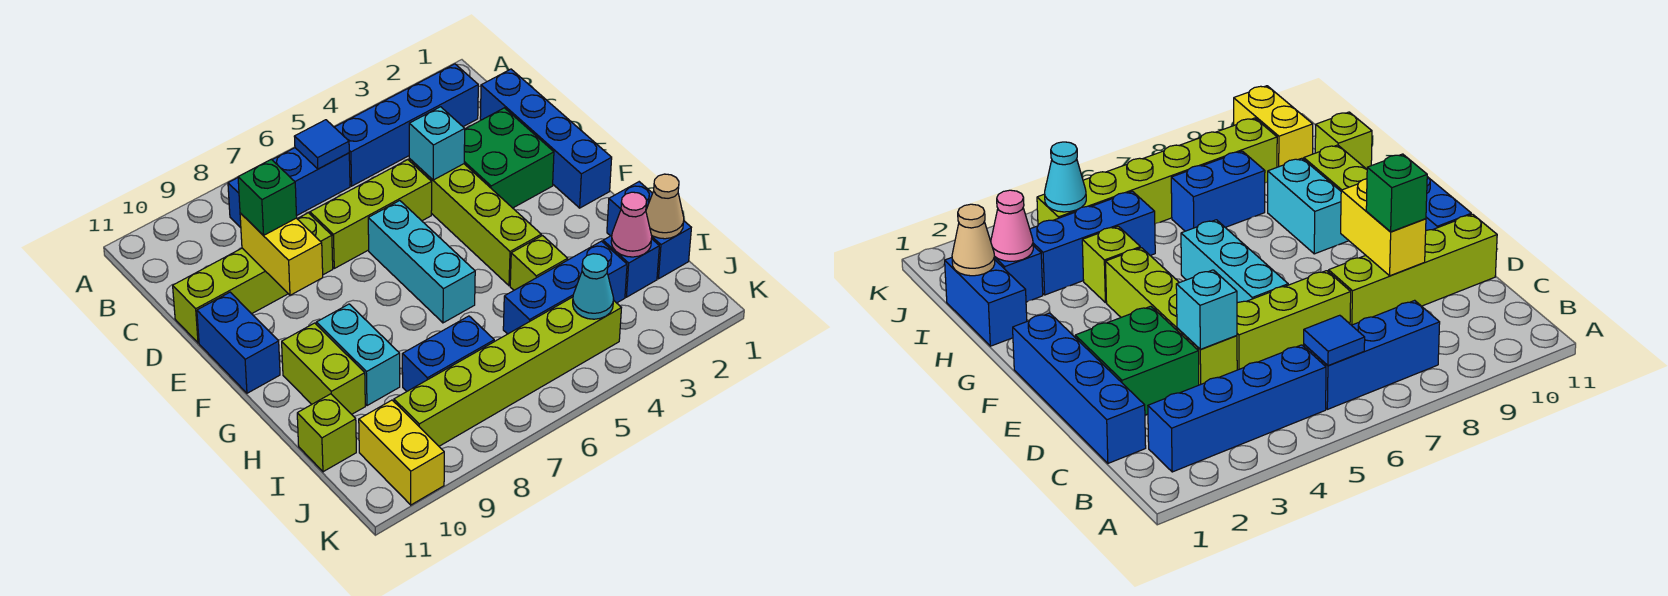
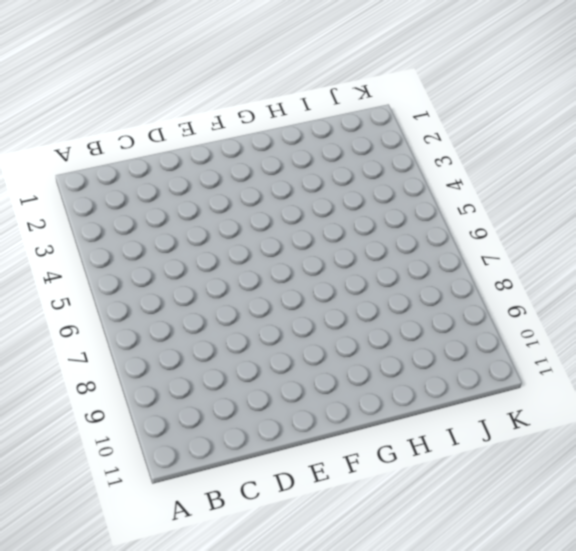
none -> blue brick B2:B5 level 1
none -> blue brick B6:B8 level 1
none -> blue brick C1:F1 level 1

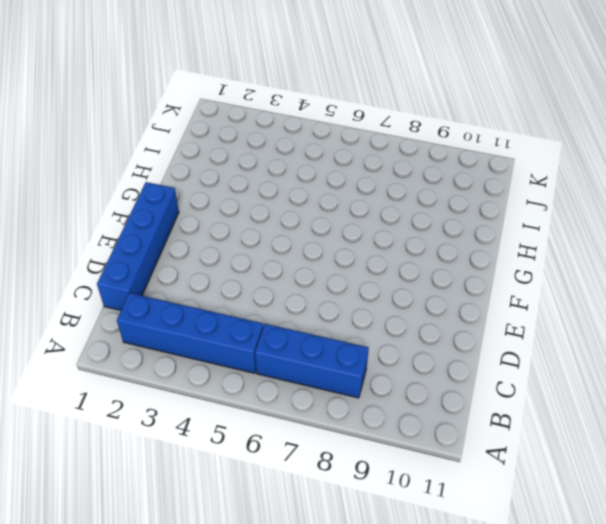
none -> green brick D2:E3 level 1
none -> lime brick D4:G4 level 1
none -> lime brick D5:D7 level 1

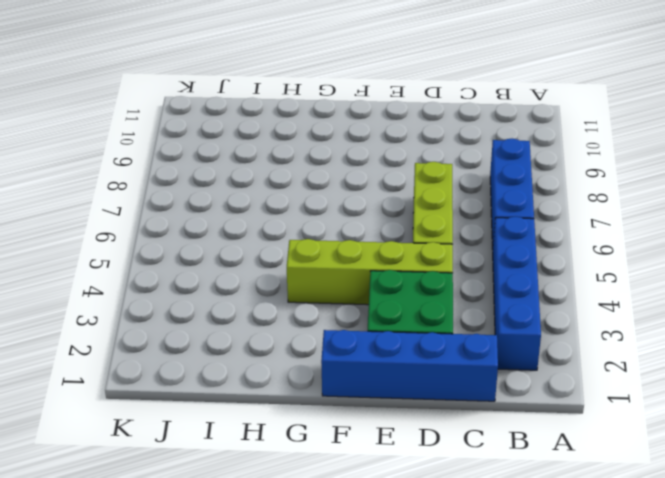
none -> lime brick D8:D11 level 1
none -> cyan brick E6:G6 level 1
none -> blue brick E11:F11 level 1

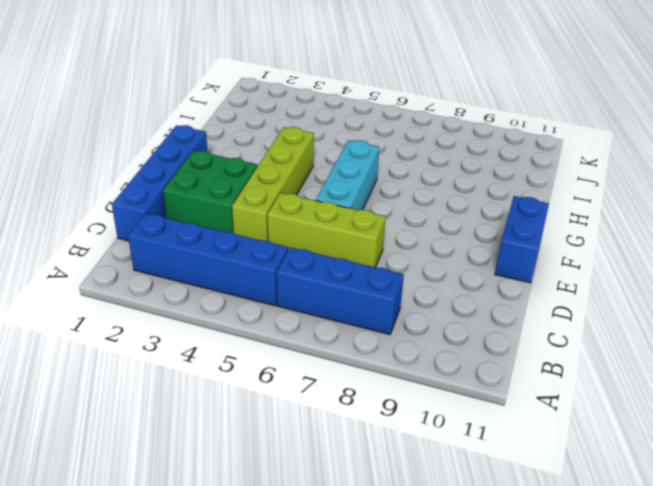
none -> lime brick D8:D11 level 1
none -> cyan brick G9:H9 level 1
none -> lime brick G10:H10 level 1

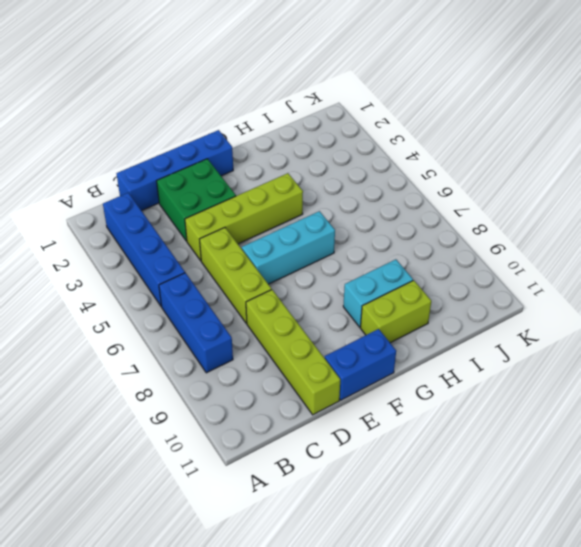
none -> blue brick H1:I1 level 1
none -> lime brick H4 level 1
none -> blue brick I2 level 1

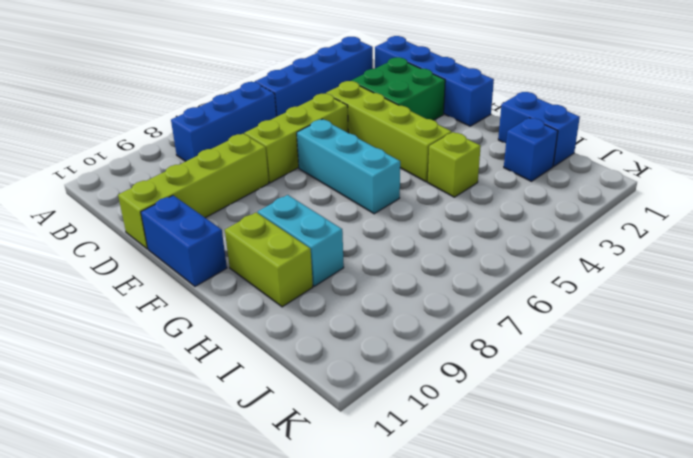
none -> blue brick I3:I5 level 1
none -> blue brick I7:I8 level 1
none -> lime brick I11 level 1

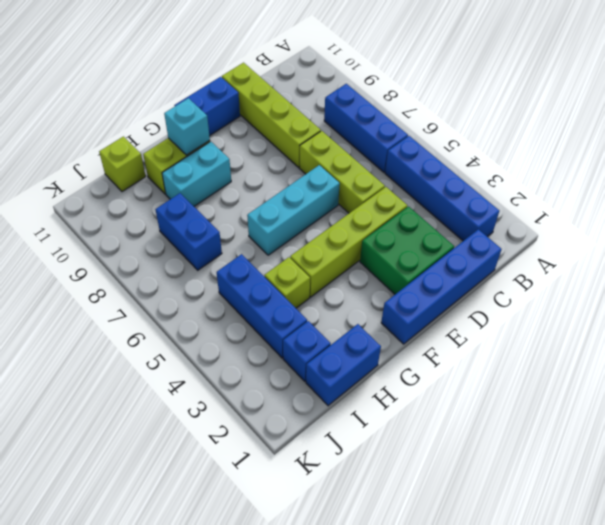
cyan brick G10 level 2 -> cyan brick D4 level 2
none -> lime brick J4:J9 level 1
none -> yellow brick J10:K10 level 1
none -> blue tile B6 level 2

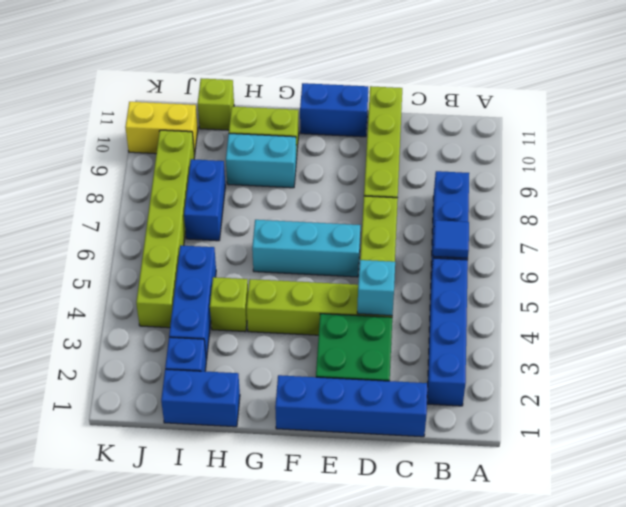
none -> yellow brick D9:E9 level 2
none -> tan cone I1 level 2
none -> pink cone I2 level 2

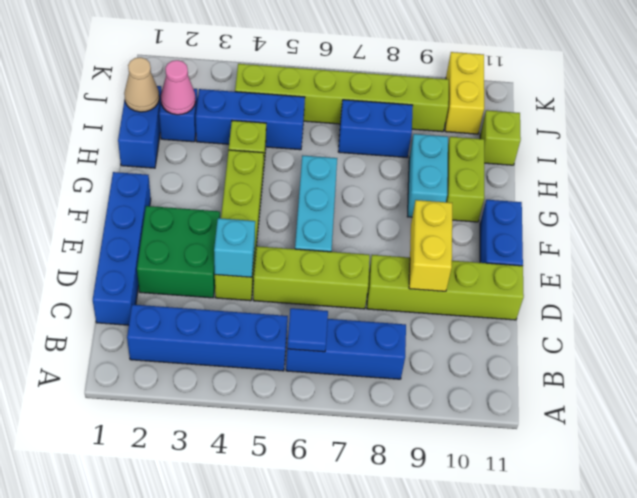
none -> cyan cone J4 level 2
none -> green brick D9 level 3

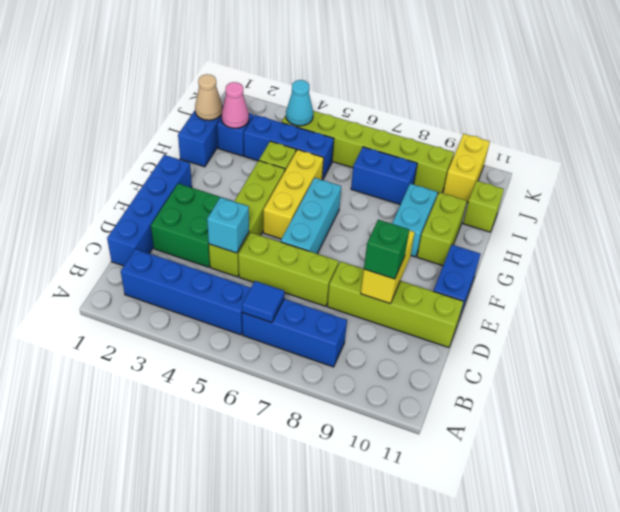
yellow brick F5:H5 level 1 -> none

